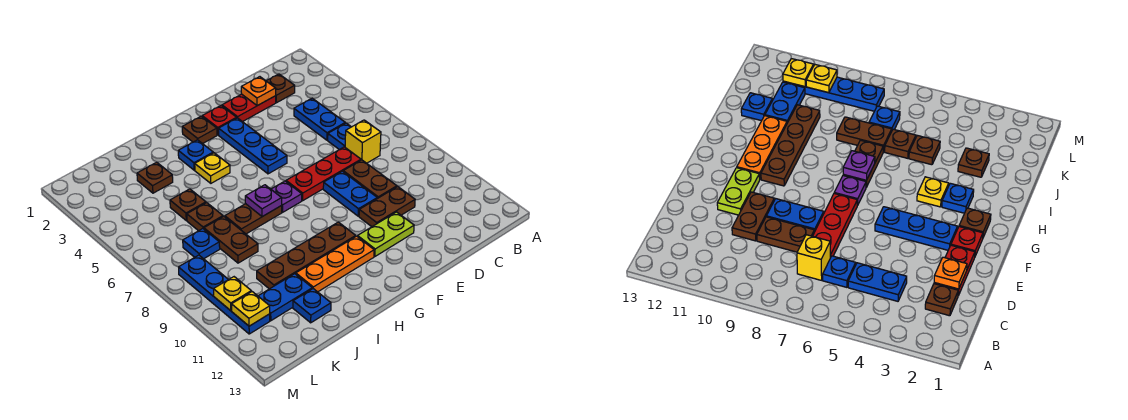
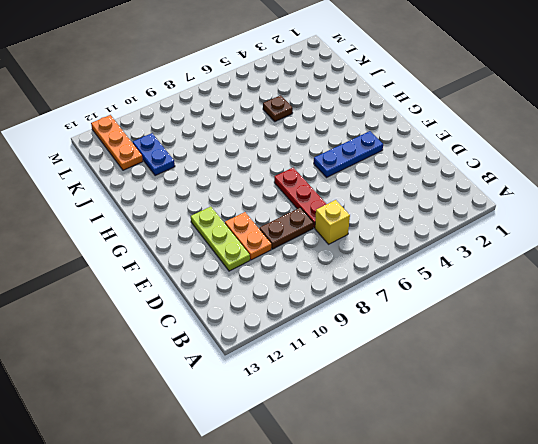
orange plate D10:E10 level 1 -> brown plate D10:E10 level 1
lime plate D11:F11 level 1 -> lime plate E11:F11 level 1
orange plate K12:M12 level 1 -> orange plate G11:I11 level 1
none -> brown plate C2 level 1
none -> blue plate C4:C5 level 1
none -> blue plate C6 level 1
none -> red plate D2:E2 level 1

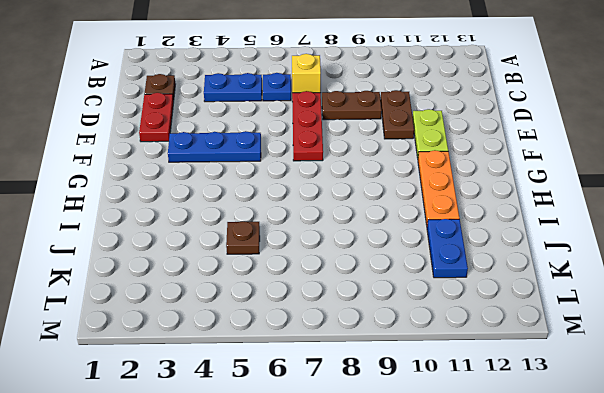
none -> blue plate E8:E9 level 1
none -> red plate F2 level 1
none -> brown plate G2 level 1
none -> purple plate G7 level 1

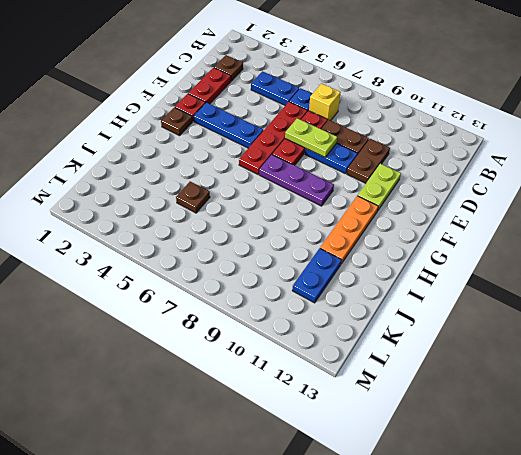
red plate D6:G6 level 1 -> none
lime plate E7:E8 level 2 -> none
purple plate G7:G9 level 1 -> purple plate G7 level 1
none -> brown plate G10:J10 level 1
none -> blue plate H3 level 1
none -> yellow plate H4 level 1
none -> brown plate H7:I7 level 1

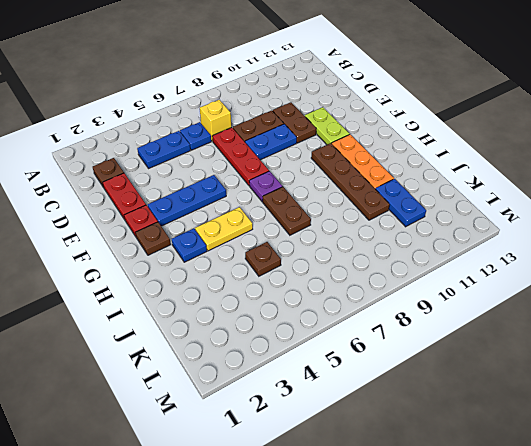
yellow plate H4:H5 level 1 -> yellow plate H4 level 1
none -> brown plate J3 level 1
none -> brown plate J6 level 1
none -> brown plate J7:J8 level 1
none -> blue plate J12 level 1

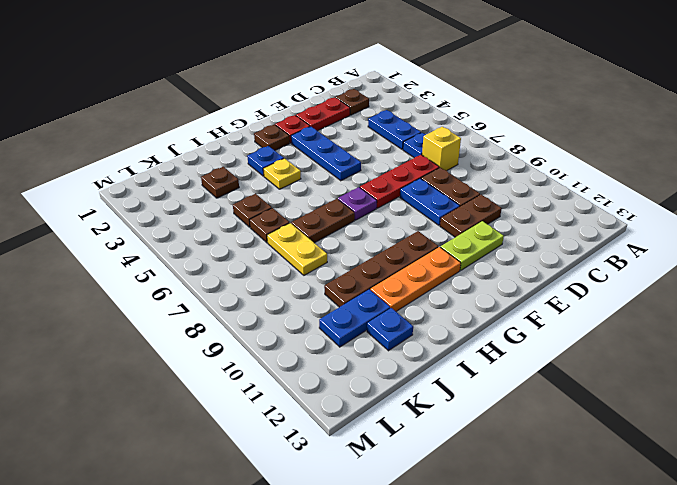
yellow plate J7:J8 level 1 -> brown plate J7:J8 level 1
none -> blue plate K7 level 1
none -> blue plate L8:L11 level 1
none -> orange plate D2 level 2
none -> purple plate H7 level 2

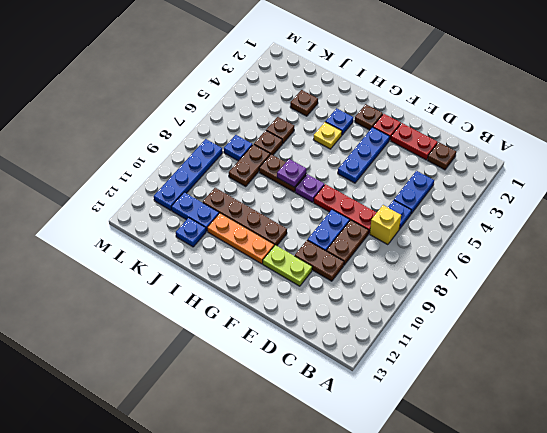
none -> orange plate D2 level 2
none -> yellow plate L10 level 2
none -> yellow plate L11 level 2

